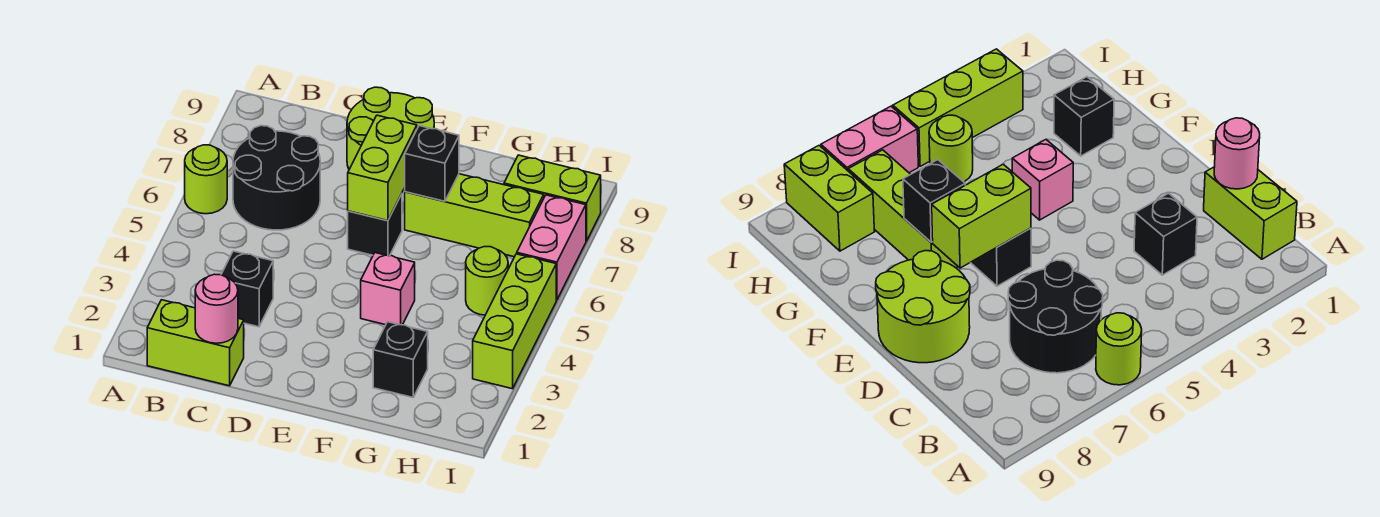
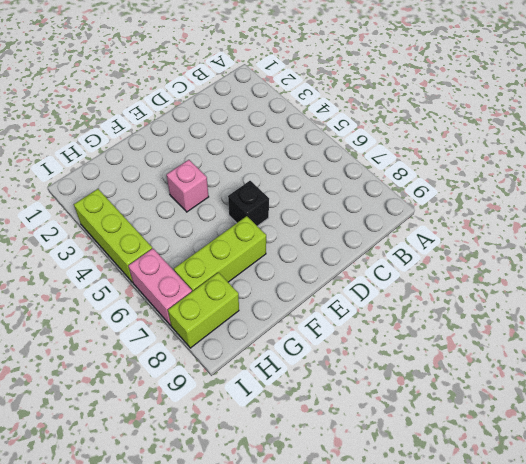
none -> lime round brick A6 level 1
none -> lime brick B1:C1 level 1
none -> black round brick B6:C7 level 1

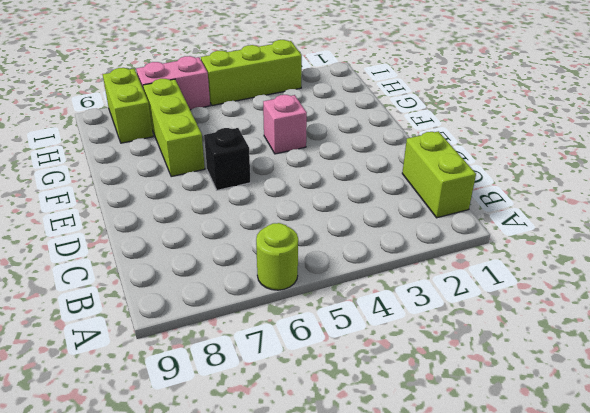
none -> black round brick B6:C7 level 1
none -> black brick C3 level 1
none -> lime round brick D8:E9 level 1

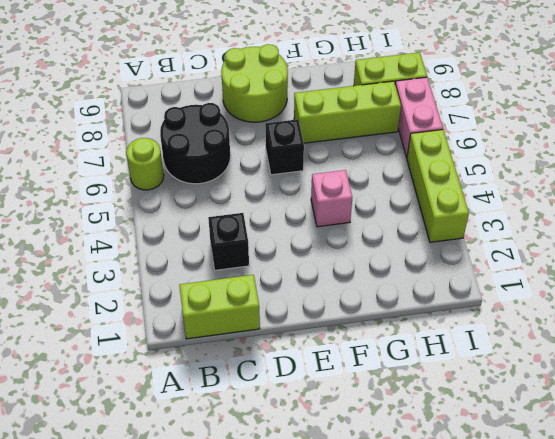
none -> black brick G2 level 1
none -> lime round brick H5 level 1
none -> pink round brick C1 level 2

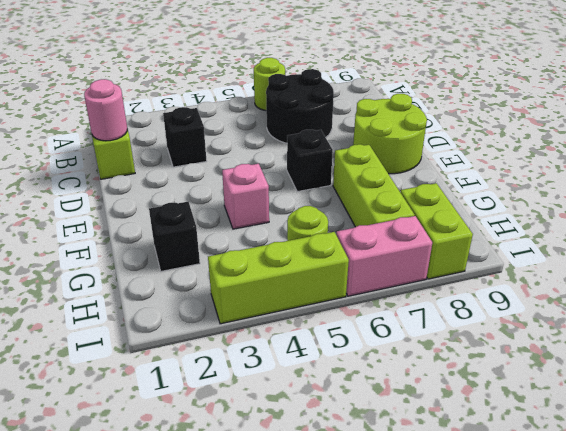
none -> lime brick E6:E7 level 2
none -> black brick F7 level 2

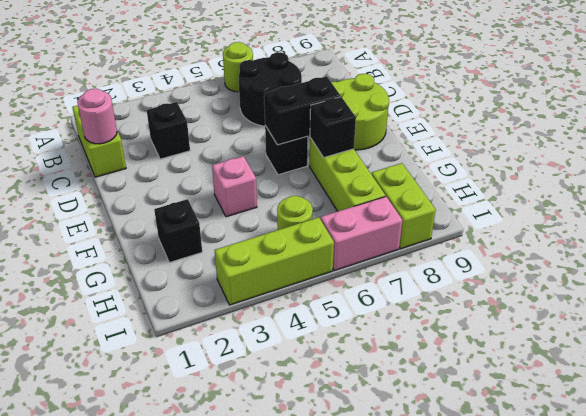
black brick E6:E7 level 2 -> lime brick E6:E7 level 2

